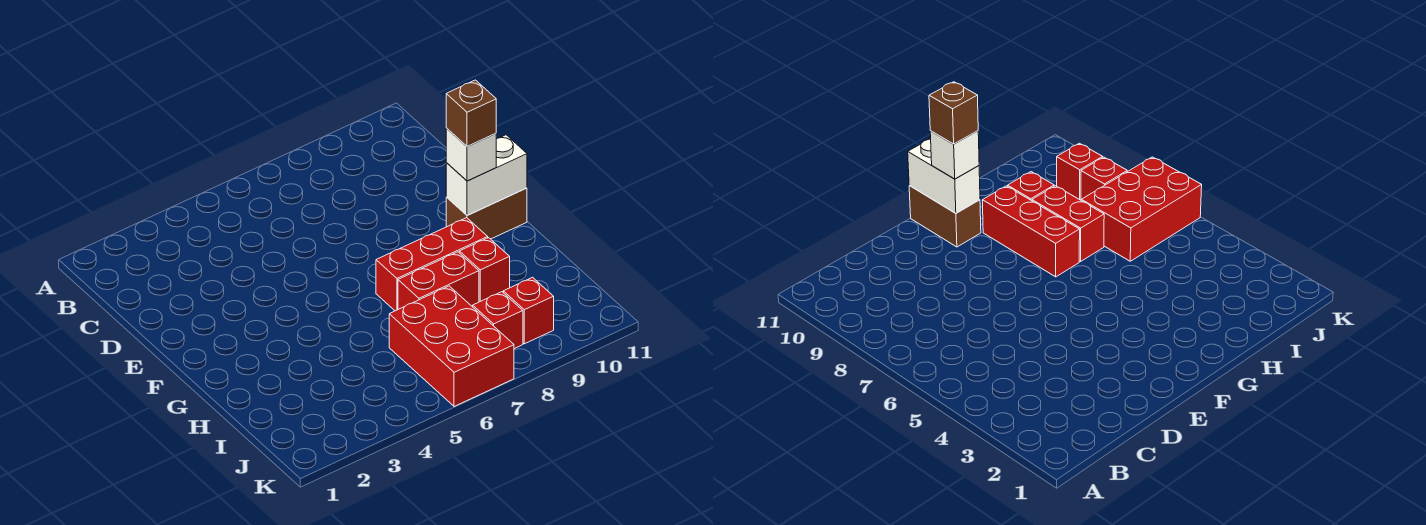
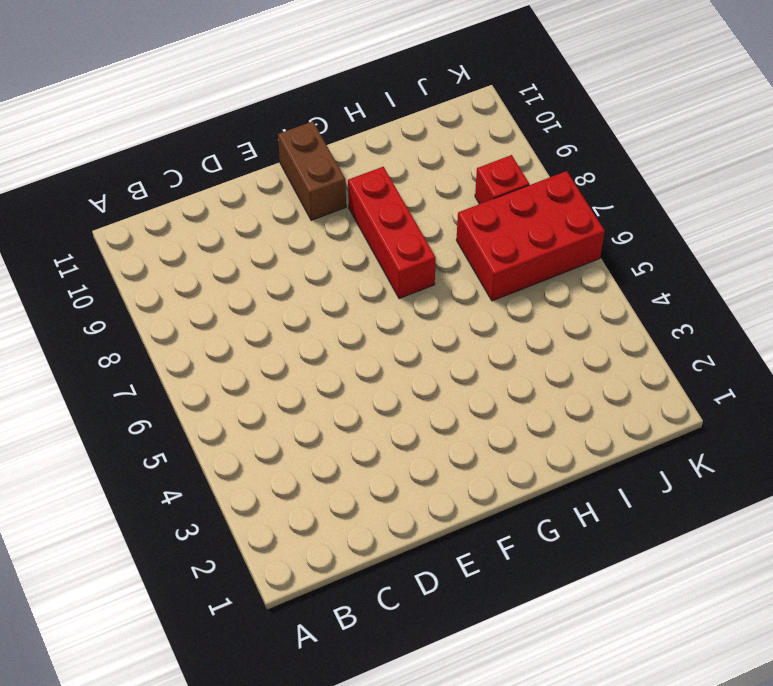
none -> red brick H7:H8 level 1
none -> red brick H9 level 1

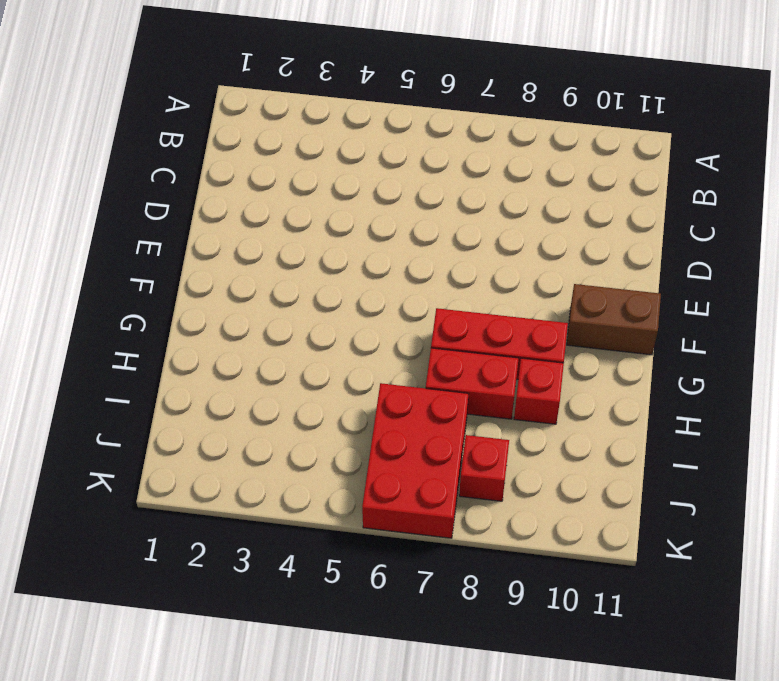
none -> red brick J9 level 1
none -> white brick F10:F11 level 2

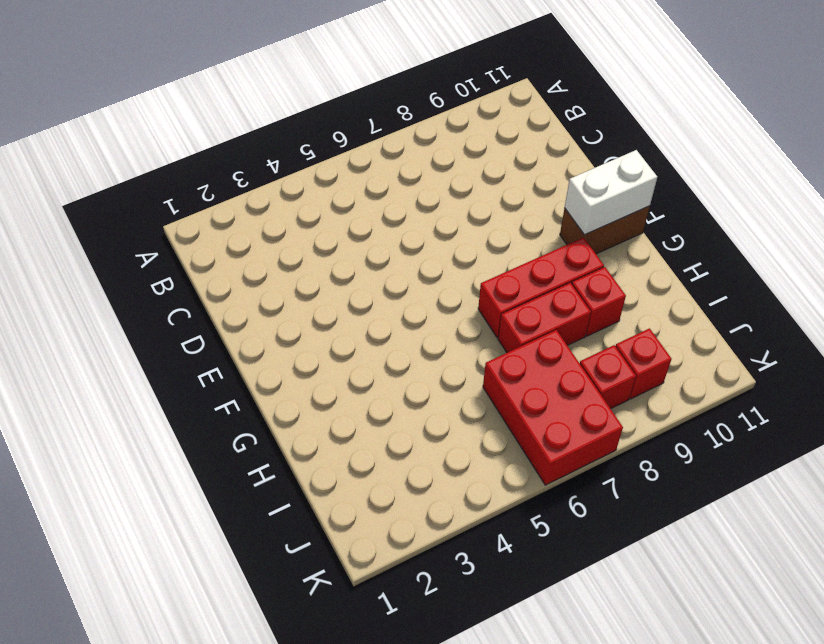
none -> white brick F10 level 3
none -> brown brick F10 level 4

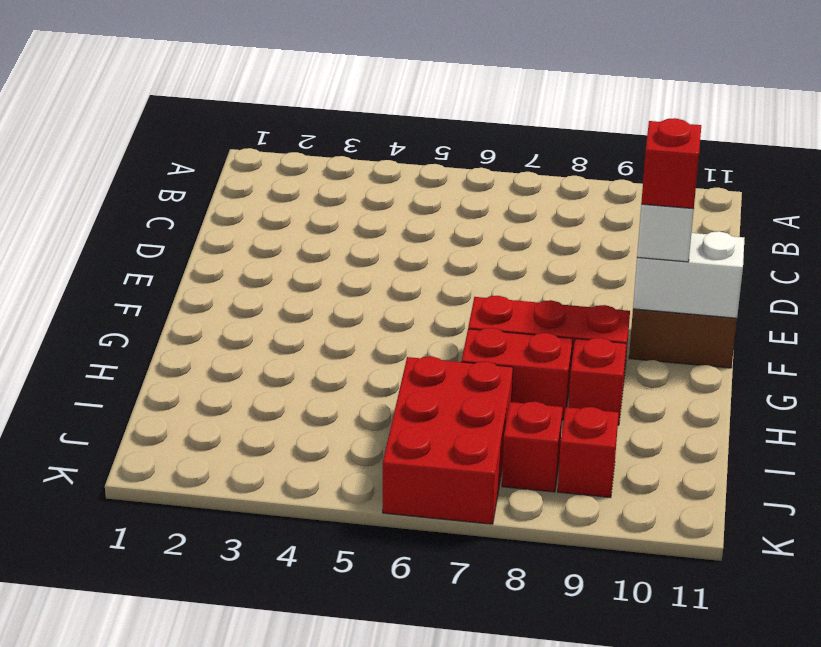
red brick F10 level 4 -> brown brick F10 level 4

